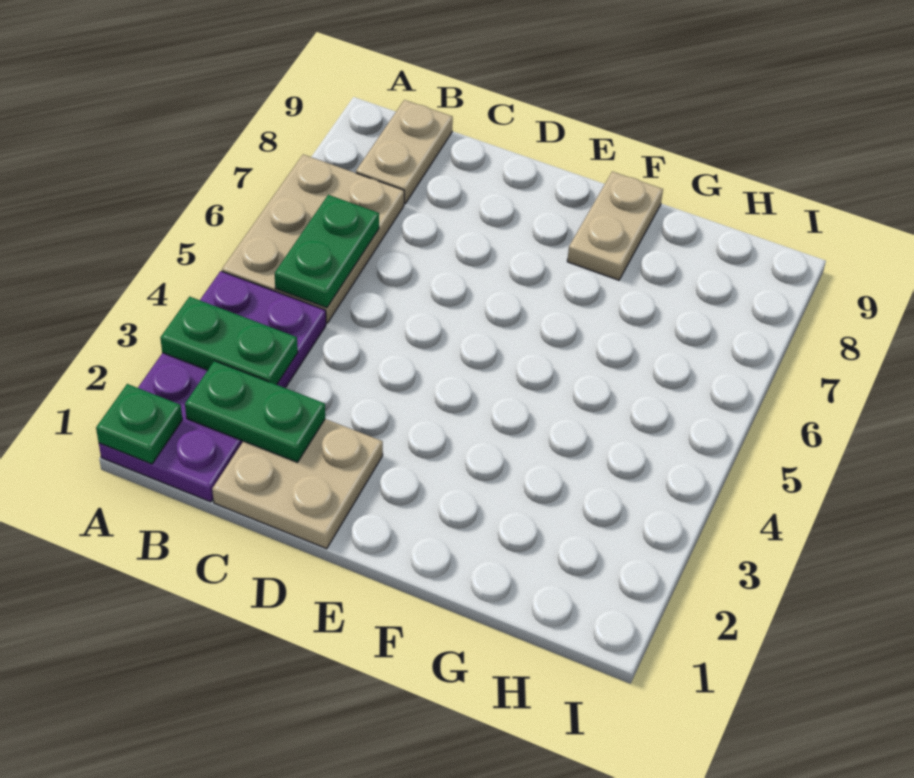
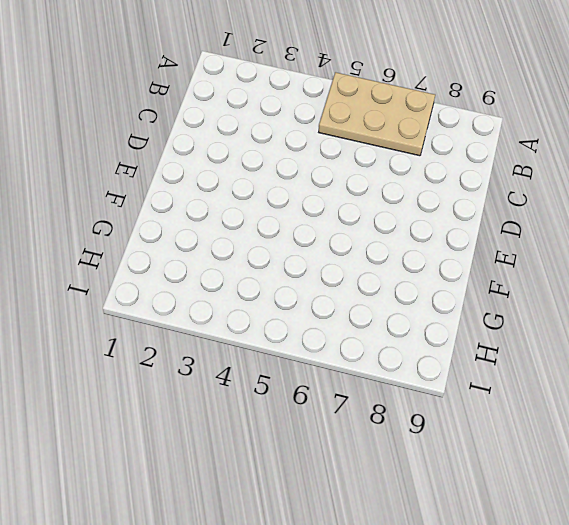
none -> purple plate A1:B4 level 1
none -> tan plate B8:B9 level 1

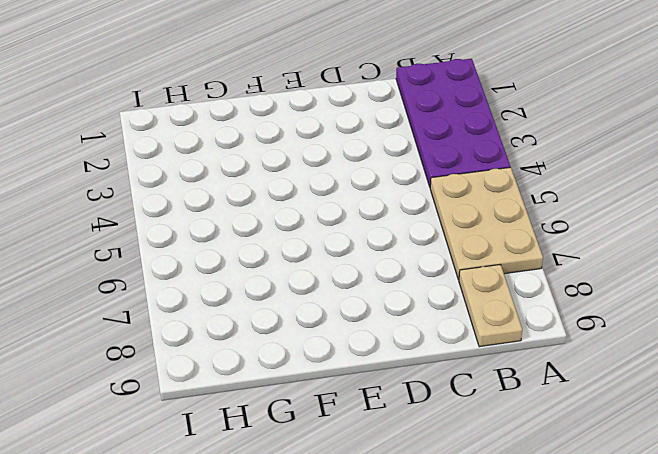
none -> tan plate C1:D2 level 1
none -> tan plate F8:F9 level 1

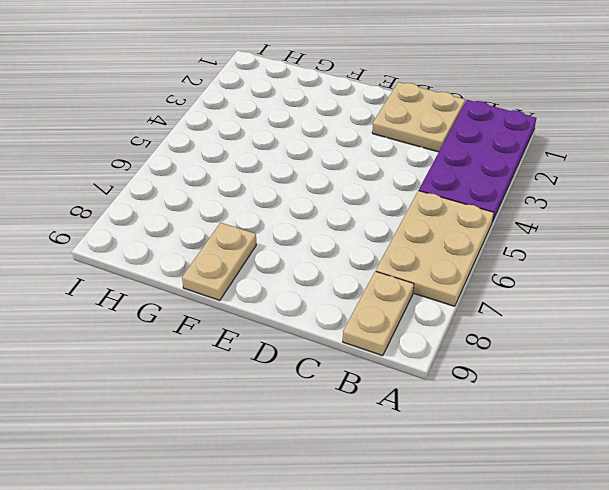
none -> green plate A1 level 2
none -> green plate A3:B3 level 2

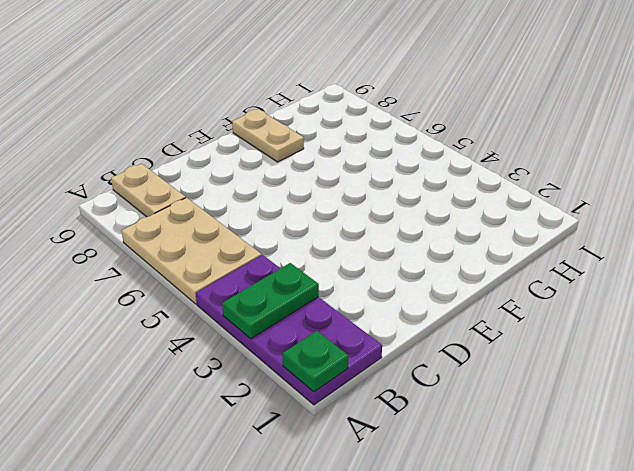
none -> tan plate C1:D2 level 1
none -> green plate B2:C2 level 2

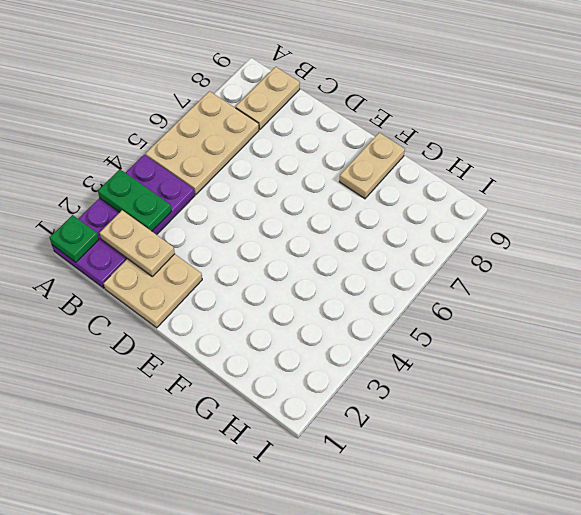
tan plate B2:C2 level 2 -> green plate B2:C2 level 2
none -> green plate B5:B6 level 2

